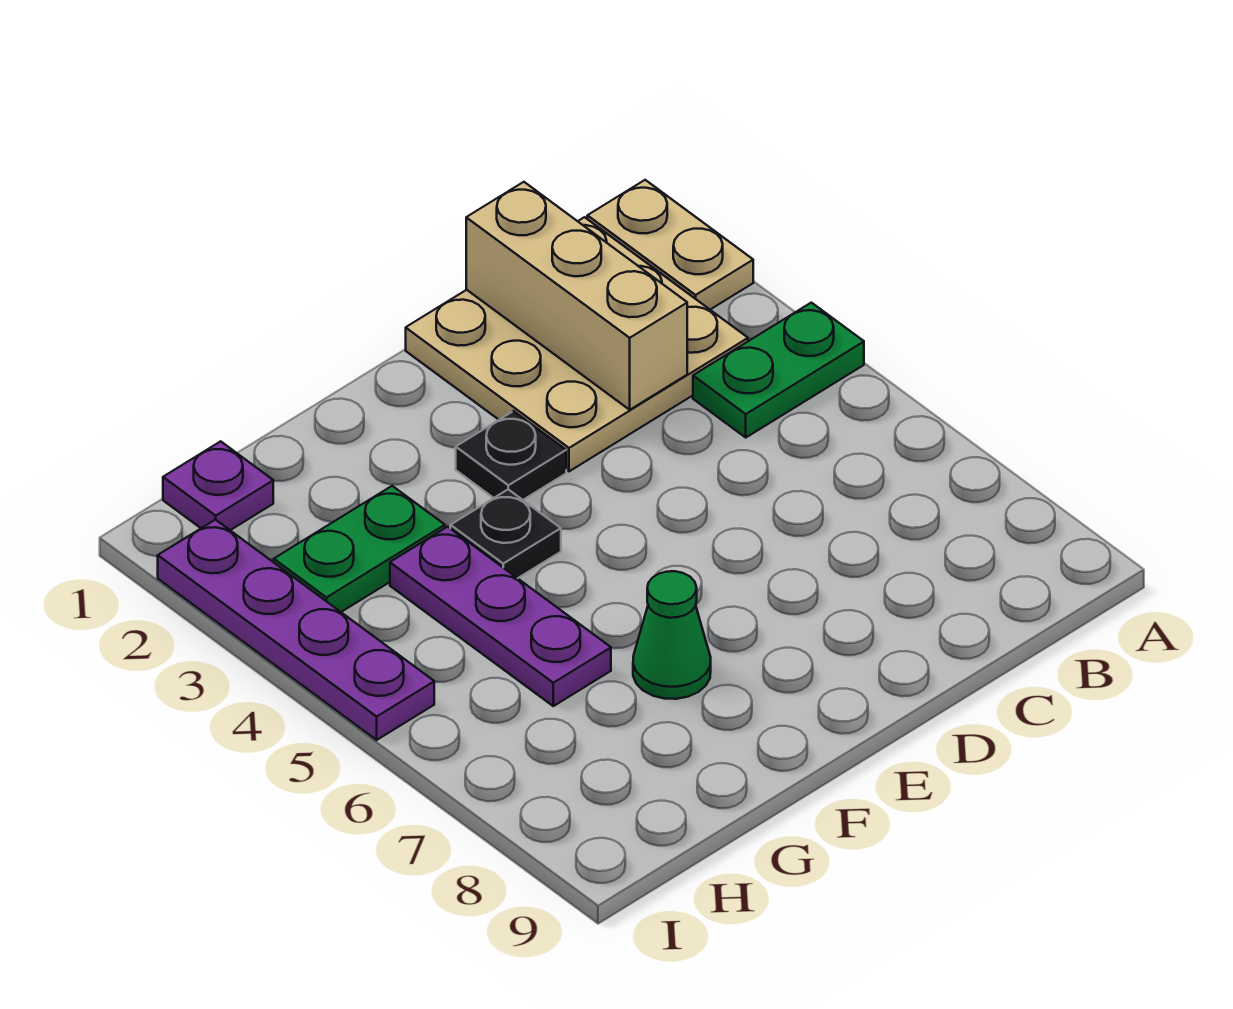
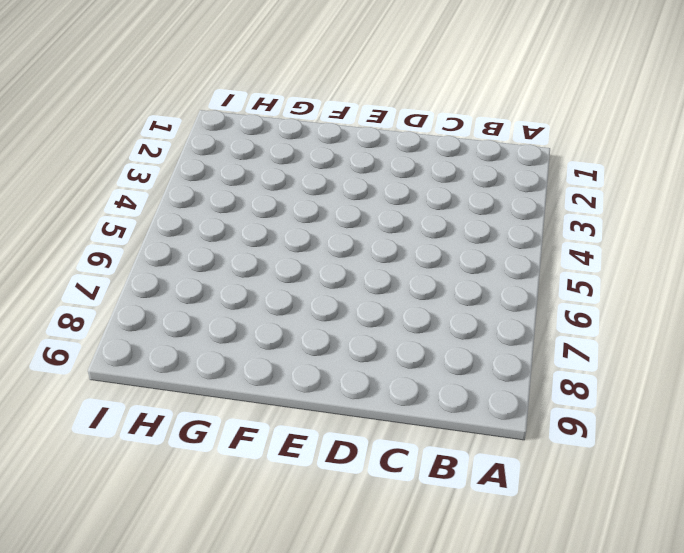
none -> tan plate A1:A2 level 1
none -> green plate A4:B4 level 1

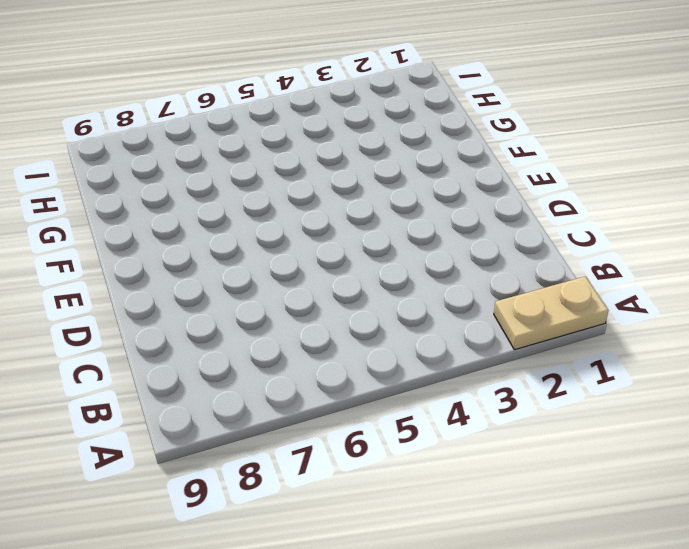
none -> green plate A4:B4 level 1
none -> tan plate B1:D3 level 1

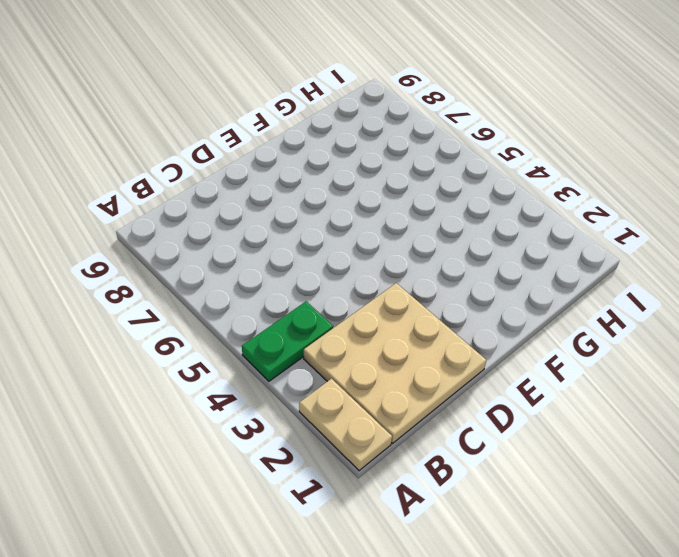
none -> black plate E3 level 1
none -> black plate F4 level 1

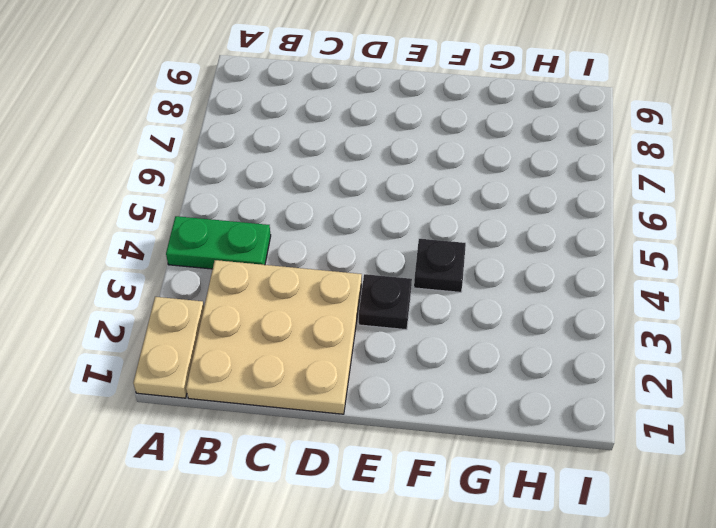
none -> green cone F7 level 1
none -> green plate G3:H3 level 1

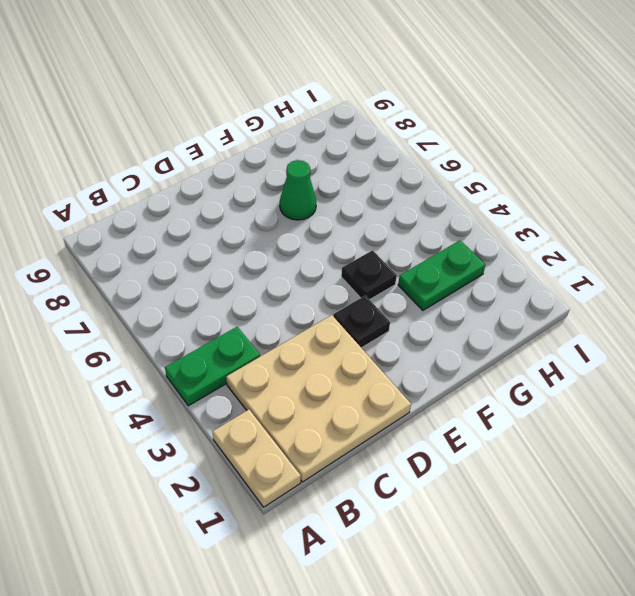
none -> purple plate G4:G6 level 1
none -> purple plate H1 level 1

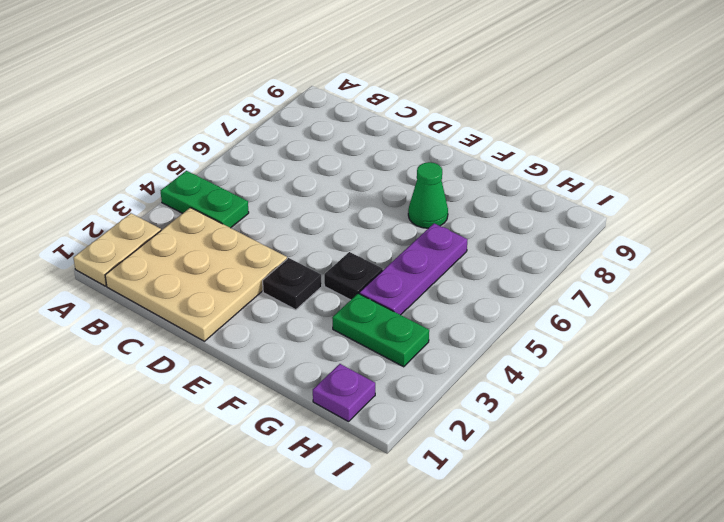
none -> purple plate I2:I5 level 1
none -> tan brick C1:C3 level 2

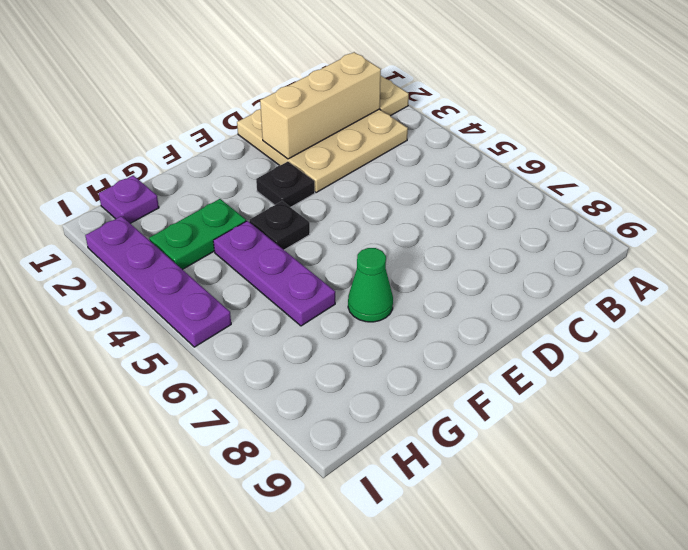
tan brick B2:D2 level 2 -> tan brick C1:C3 level 2
none -> green plate A4:B4 level 1

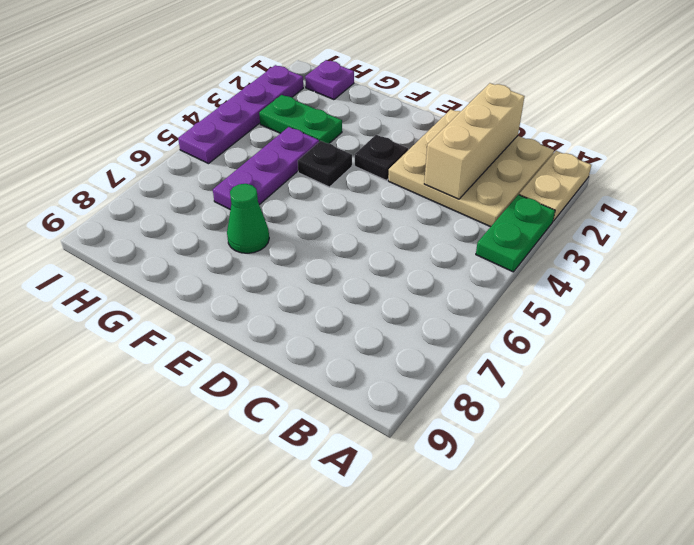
green plate A3:A4 level 1 -> green plate A4:B4 level 1

